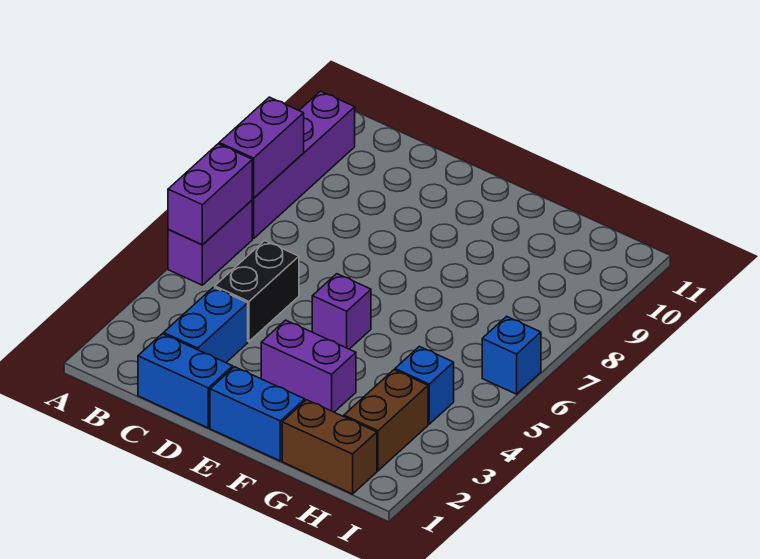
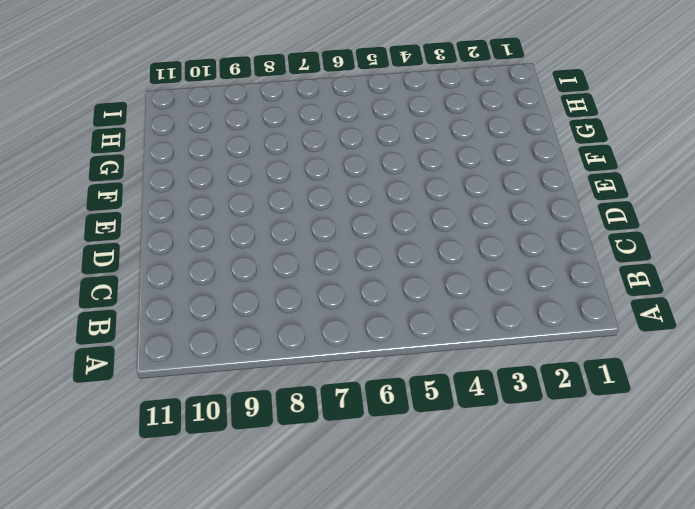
none -> purple brick A5:A6 level 1
none -> purple brick A7:A10 level 1
none -> blue brick C1:D1 level 1

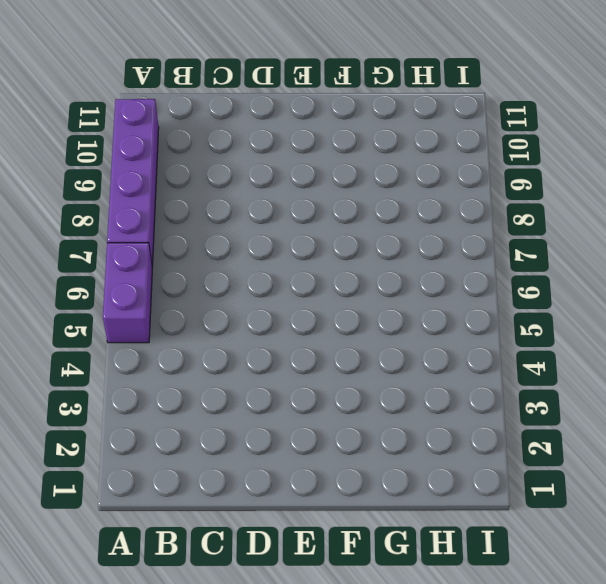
none -> blue brick C1:D1 level 1
none -> blue brick C2:C3 level 1
none -> black brick C4:C5 level 1

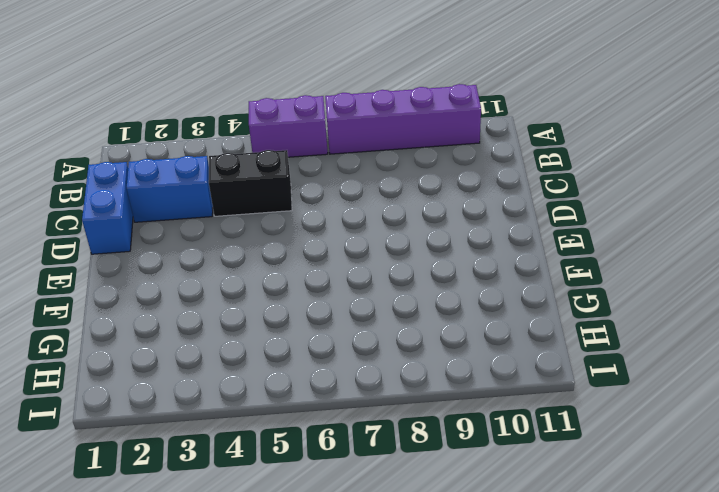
none -> blue brick E1:F1 level 1
none -> purple brick E3:F3 level 1
none -> purple brick E5 level 1

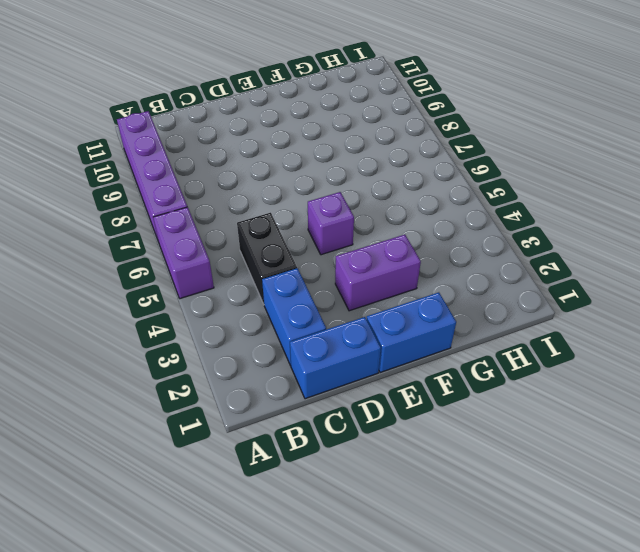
none -> brown brick G1:H1 level 1
none -> brown brick H2:H3 level 1
none -> blue brick H4 level 1

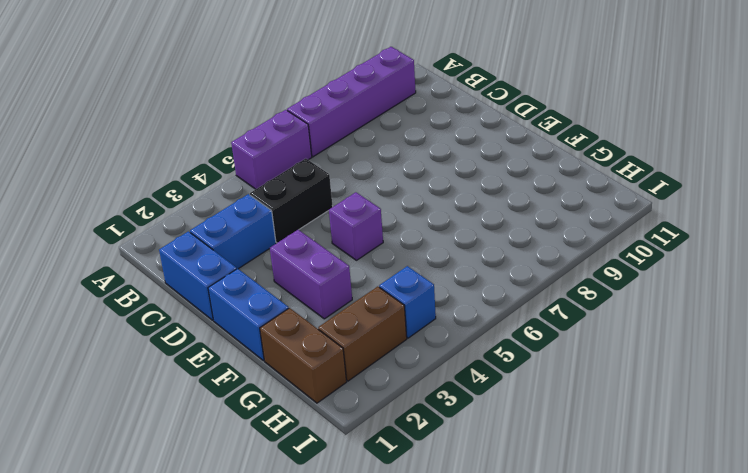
none -> blue brick I6 level 1
none -> purple brick A5:A6 level 2
none -> purple brick A7:A8 level 2

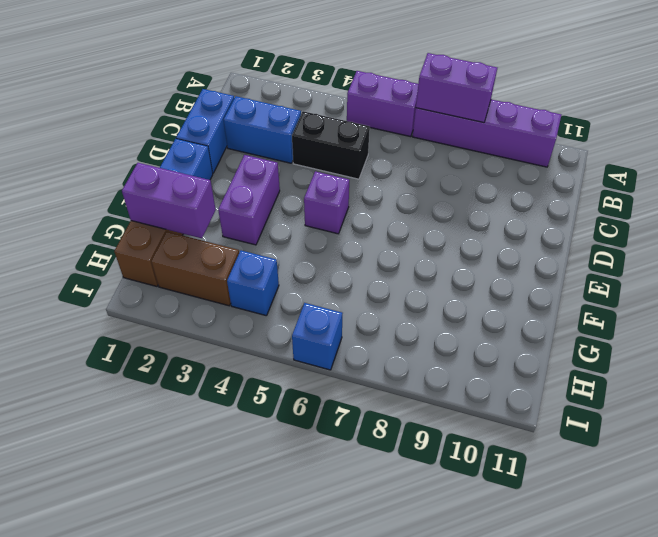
purple brick G1:G2 level 2 -> purple brick A5:A6 level 2

